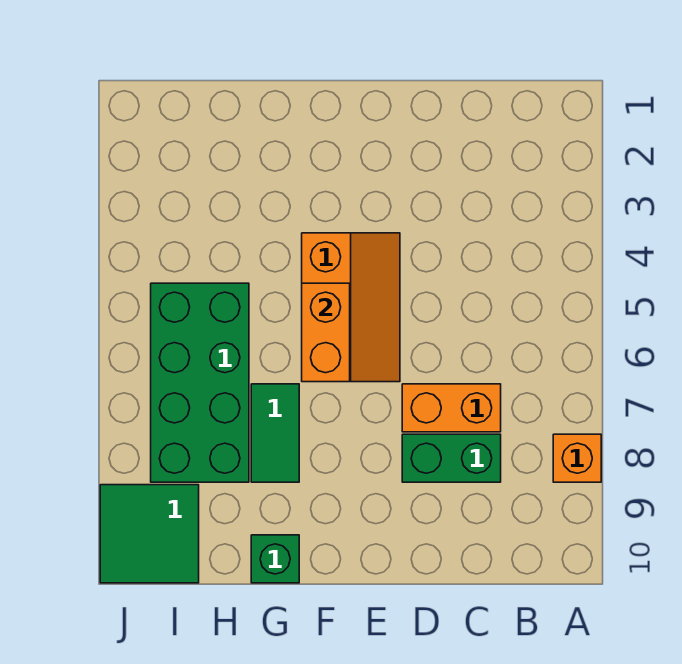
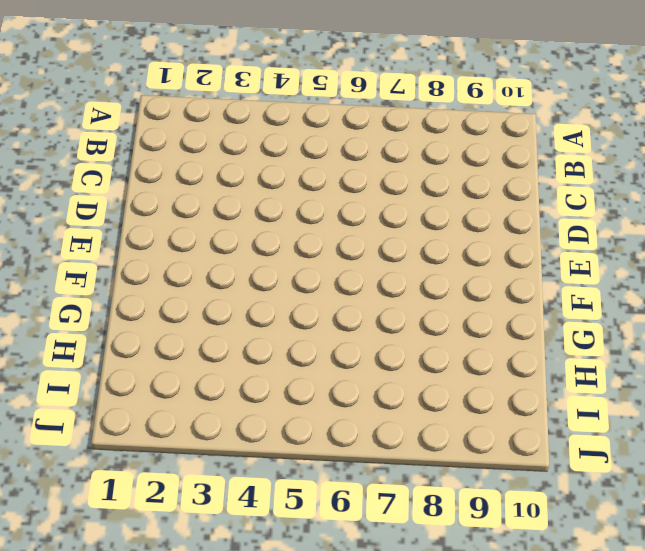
none -> orange brick A8 level 1
none -> orange brick C7:D7 level 1

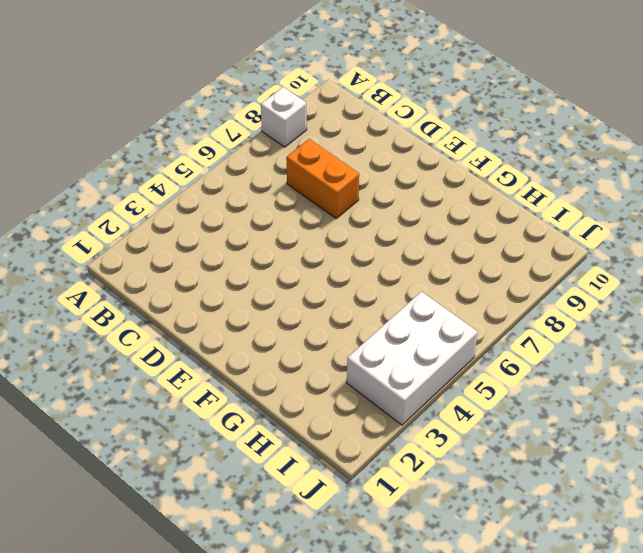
white brick A8 level 1 -> orange brick A8 level 1
white brick I3:J5 level 1 -> green brick H5:I8 level 1
none -> green brick C8:D8 level 1
none -> orange slope E4:F6 level 1 top F

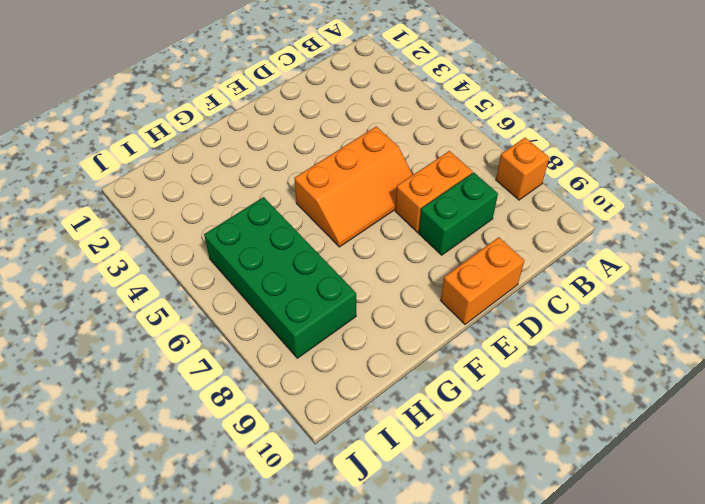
orange slope D5:F6 level 1 top 5 -> orange slope E4:F6 level 1 top F
orange brick D10:E10 level 1 -> orange brick F5:F6 level 2
none -> green tile G7:G8 level 1
none -> green brick G10 level 1

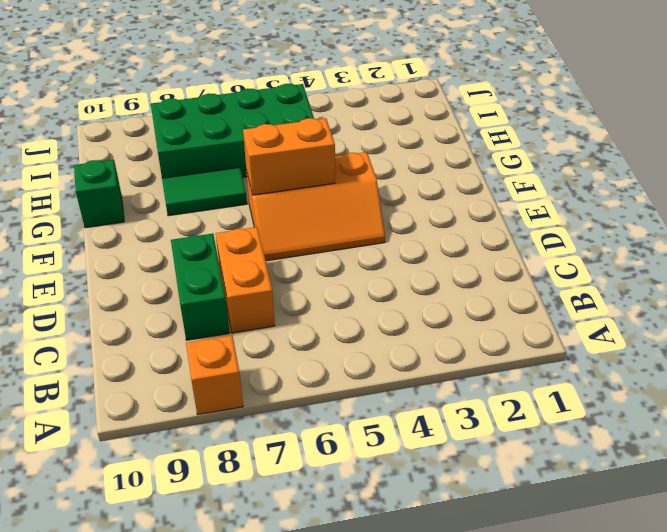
none -> green tile I9:J10 level 1

